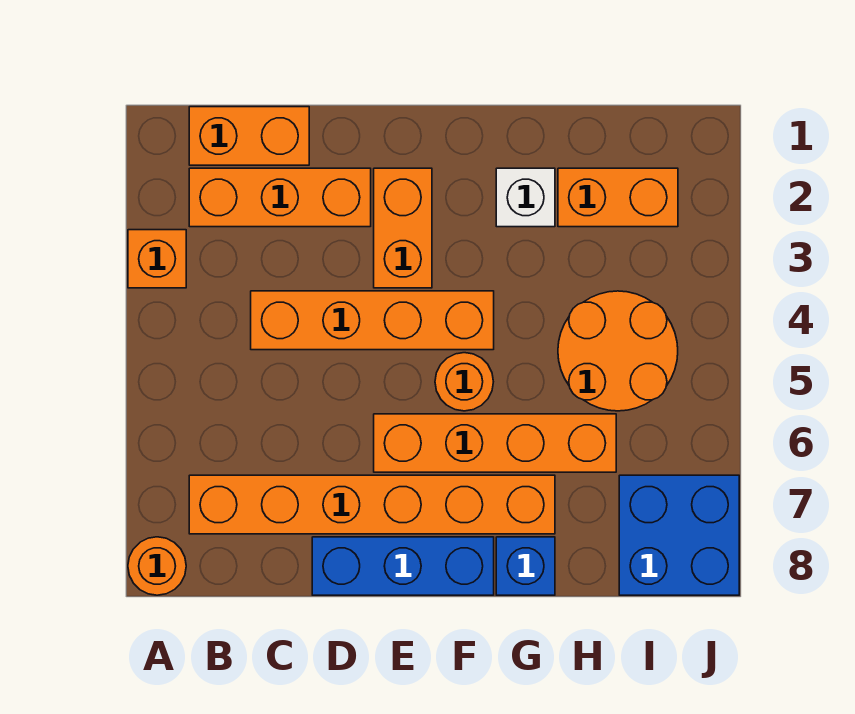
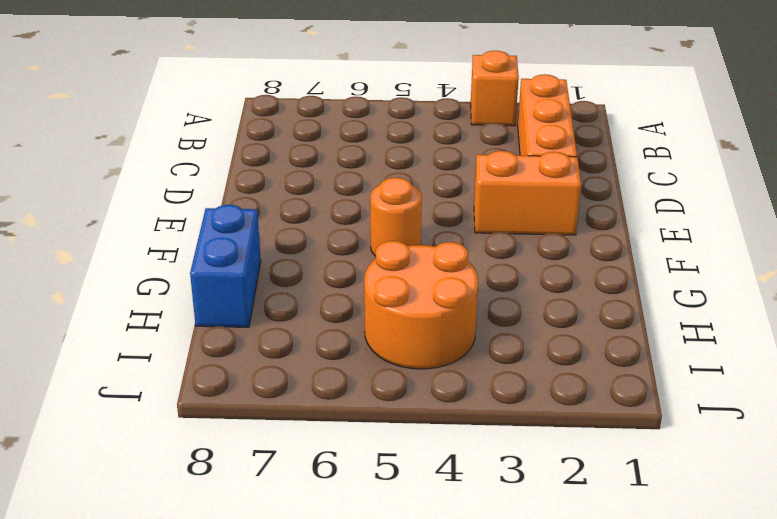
blue brick G8:H8 level 1 -> blue brick G8 level 1
none -> orange round brick A8 level 1
none -> orange brick B1:C1 level 1
none -> orange brick B7:G7 level 1

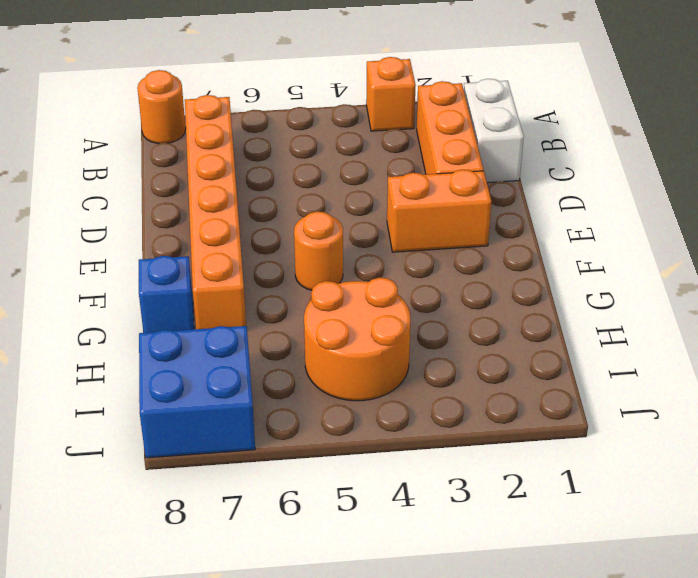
white brick B1:C1 level 1 -> orange brick B1:C1 level 1
none -> orange brick C4:F4 level 1
none -> blue brick D8:F8 level 1
none -> orange brick E6:H6 level 1

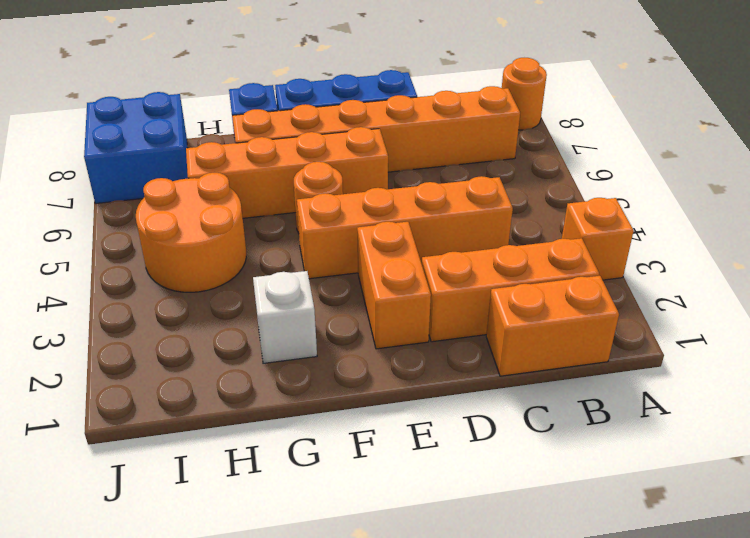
none -> orange brick H2:I2 level 1

